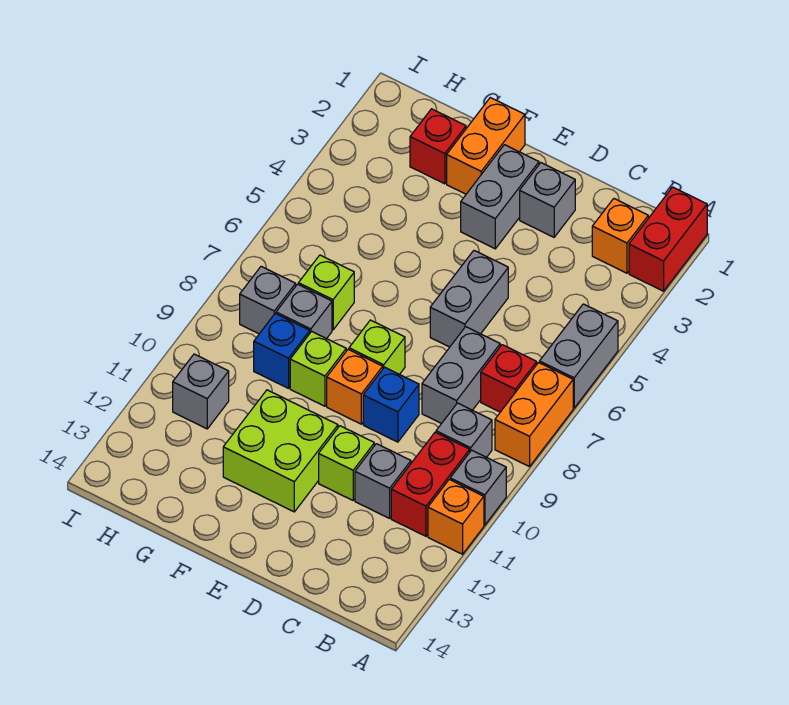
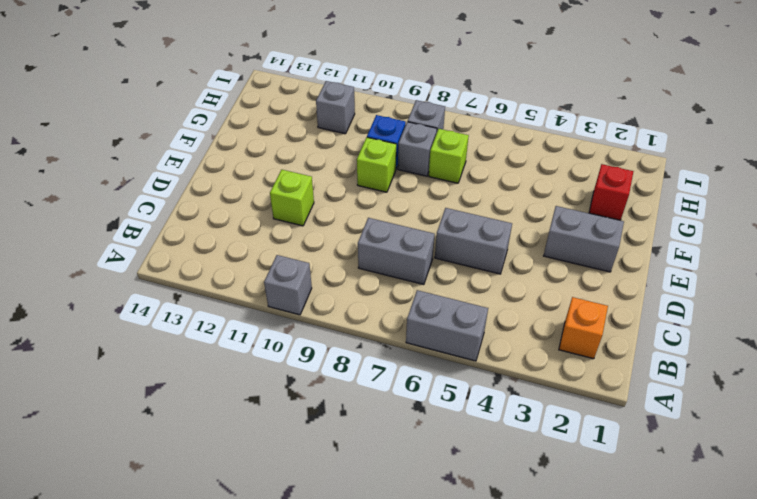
none -> red brick A1:A2 level 1
none -> orange brick A7:A8 level 1
none -> orange brick A11 level 1

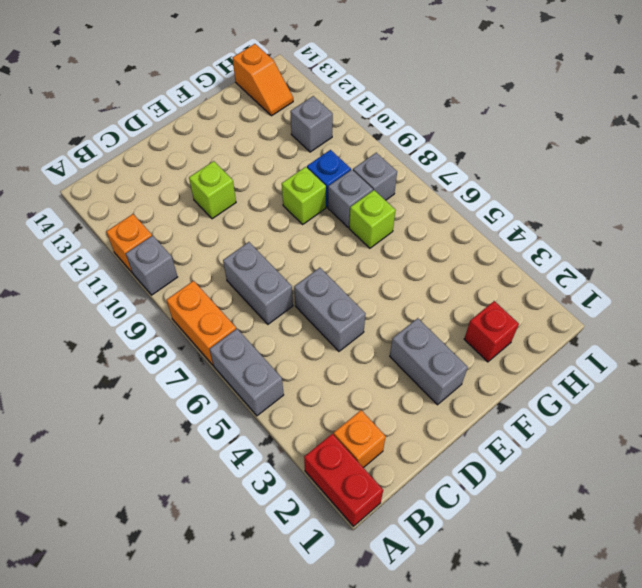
orange slope H13:H14 level 1 top 14 -> none
none -> red brick B7 level 1
none -> grey brick B9 level 1
none -> red brick B10:B11 level 1

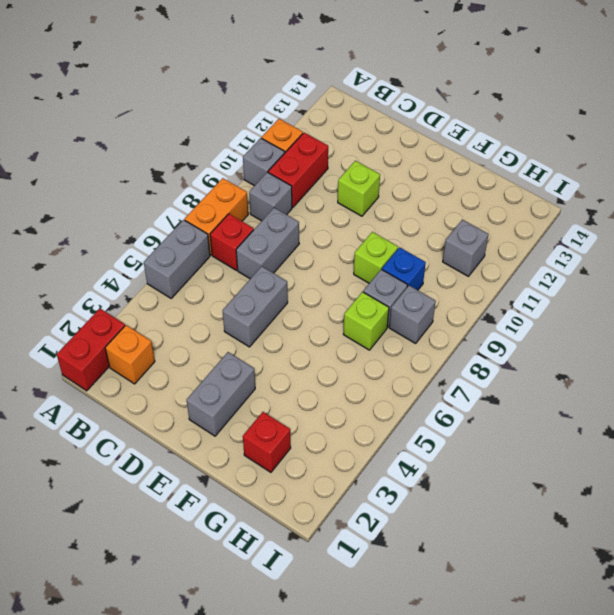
none -> grey brick C11 level 1
none -> grey brick D2 level 1
none -> blue brick D9 level 1

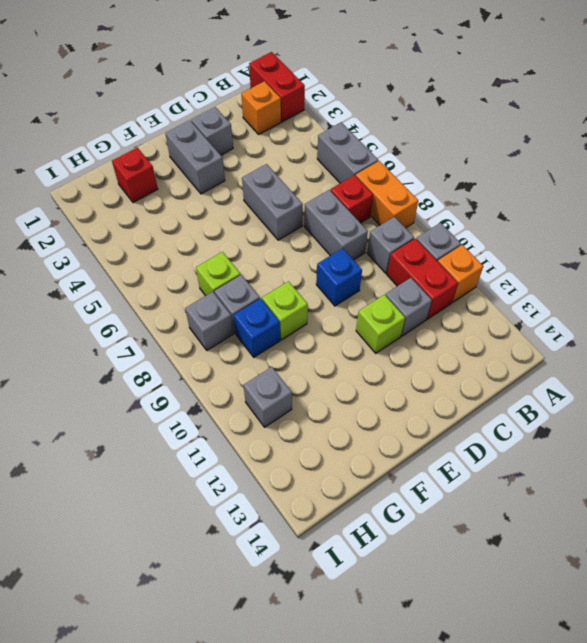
none -> lime brick E8 level 1
none -> orange brick E9 level 1
none -> lime brick E11:F12 level 1

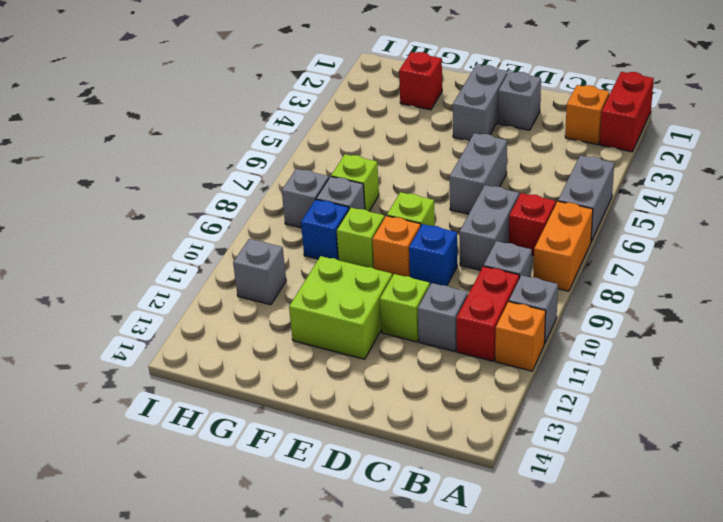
none -> orange brick F1:F2 level 1

